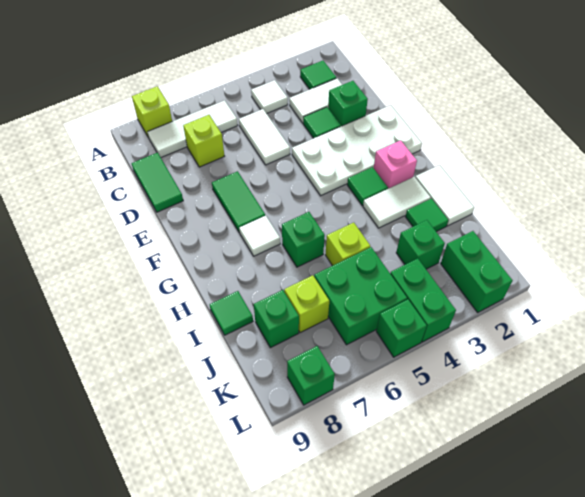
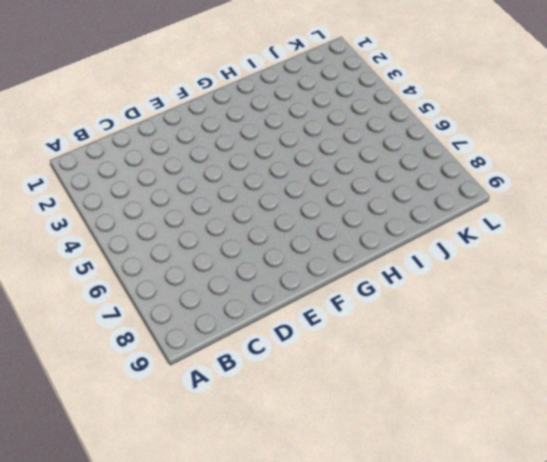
none -> lime brick A8 level 1
none -> green tile B2 level 1
none -> white tile B4 level 1

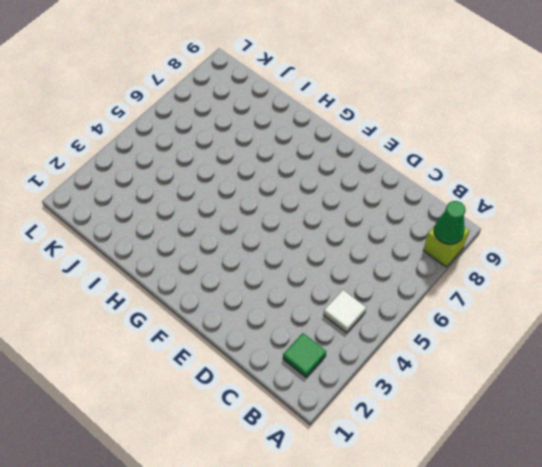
green cone A8 level 2 -> none
none -> white tile B6:B8 level 1
none -> white tile C2:C3 level 1
none -> white tile C5:D5 level 1

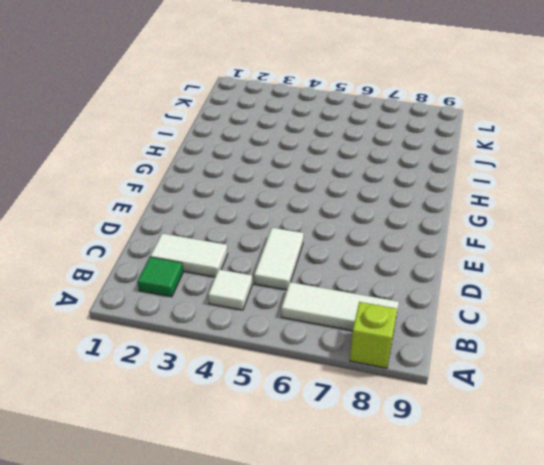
none -> lime brick C7 level 1
none -> green tile C9:D9 level 1
none -> green brick D2 level 1

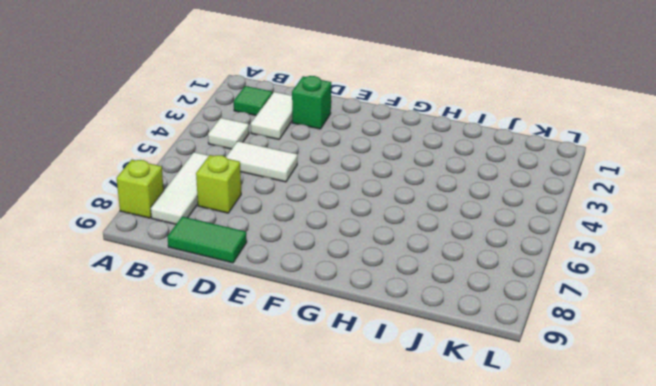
none -> green tile D3 level 1
none -> white plate E1:F4 level 1
none -> green tile E7:F7 level 1

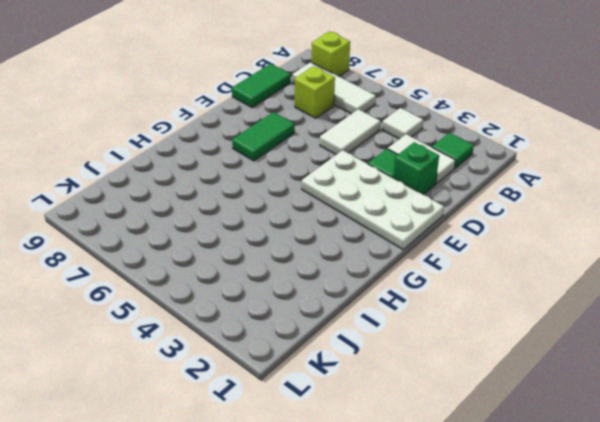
none -> pink brick G2 level 1
none -> green tile G3 level 1
none -> white tile G7 level 1

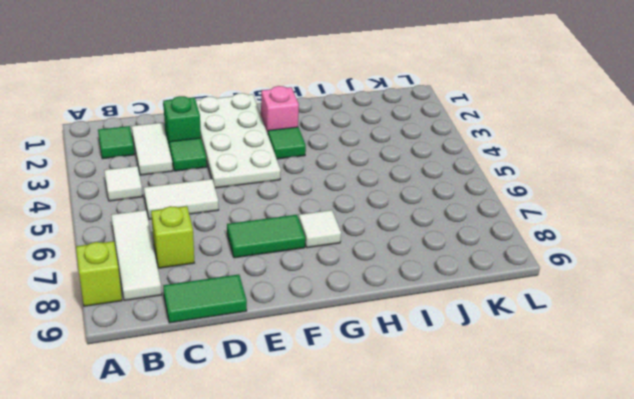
none -> white tile H1:I1 level 1
none -> white tile H2:H3 level 1
none -> green brick H6 level 1

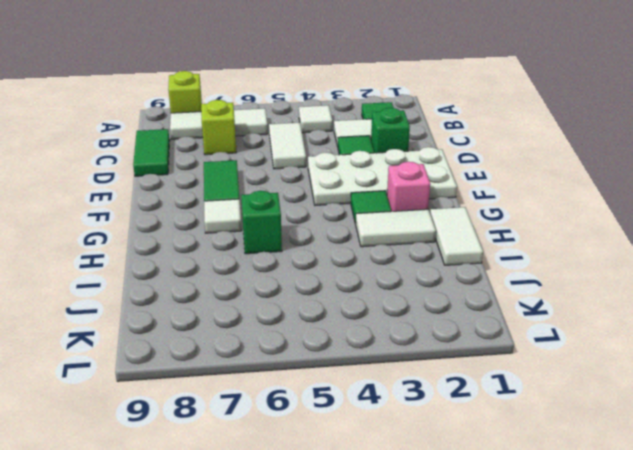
none -> green tile I2 level 1
none -> lime brick I5 level 1
none -> green tile I9 level 1

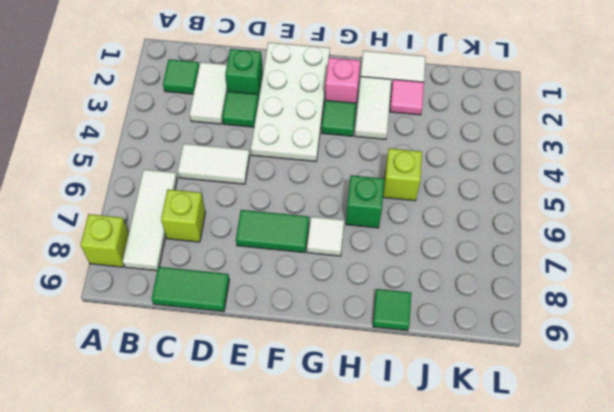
pink tile I2 level 1 -> green tile I2 level 1
none -> white tile B4 level 1
none -> green brick J3 level 1
none -> green brick J5:K6 level 1

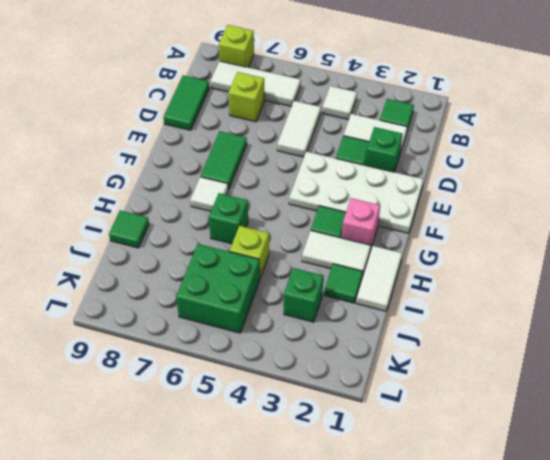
none -> lime brick J7 level 1
none -> green brick J8 level 1
none -> green brick K2:L2 level 1

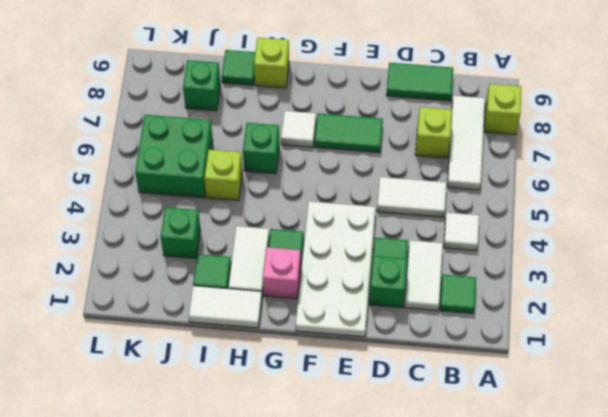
lime brick H9 level 1 -> lime brick J7 level 1
none -> green brick K2:L2 level 1
none -> green brick K4:L4 level 1
none -> green brick L5 level 1

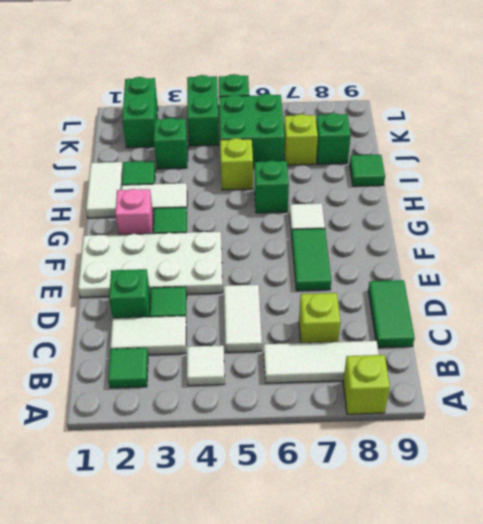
none -> green brick L8 level 1

